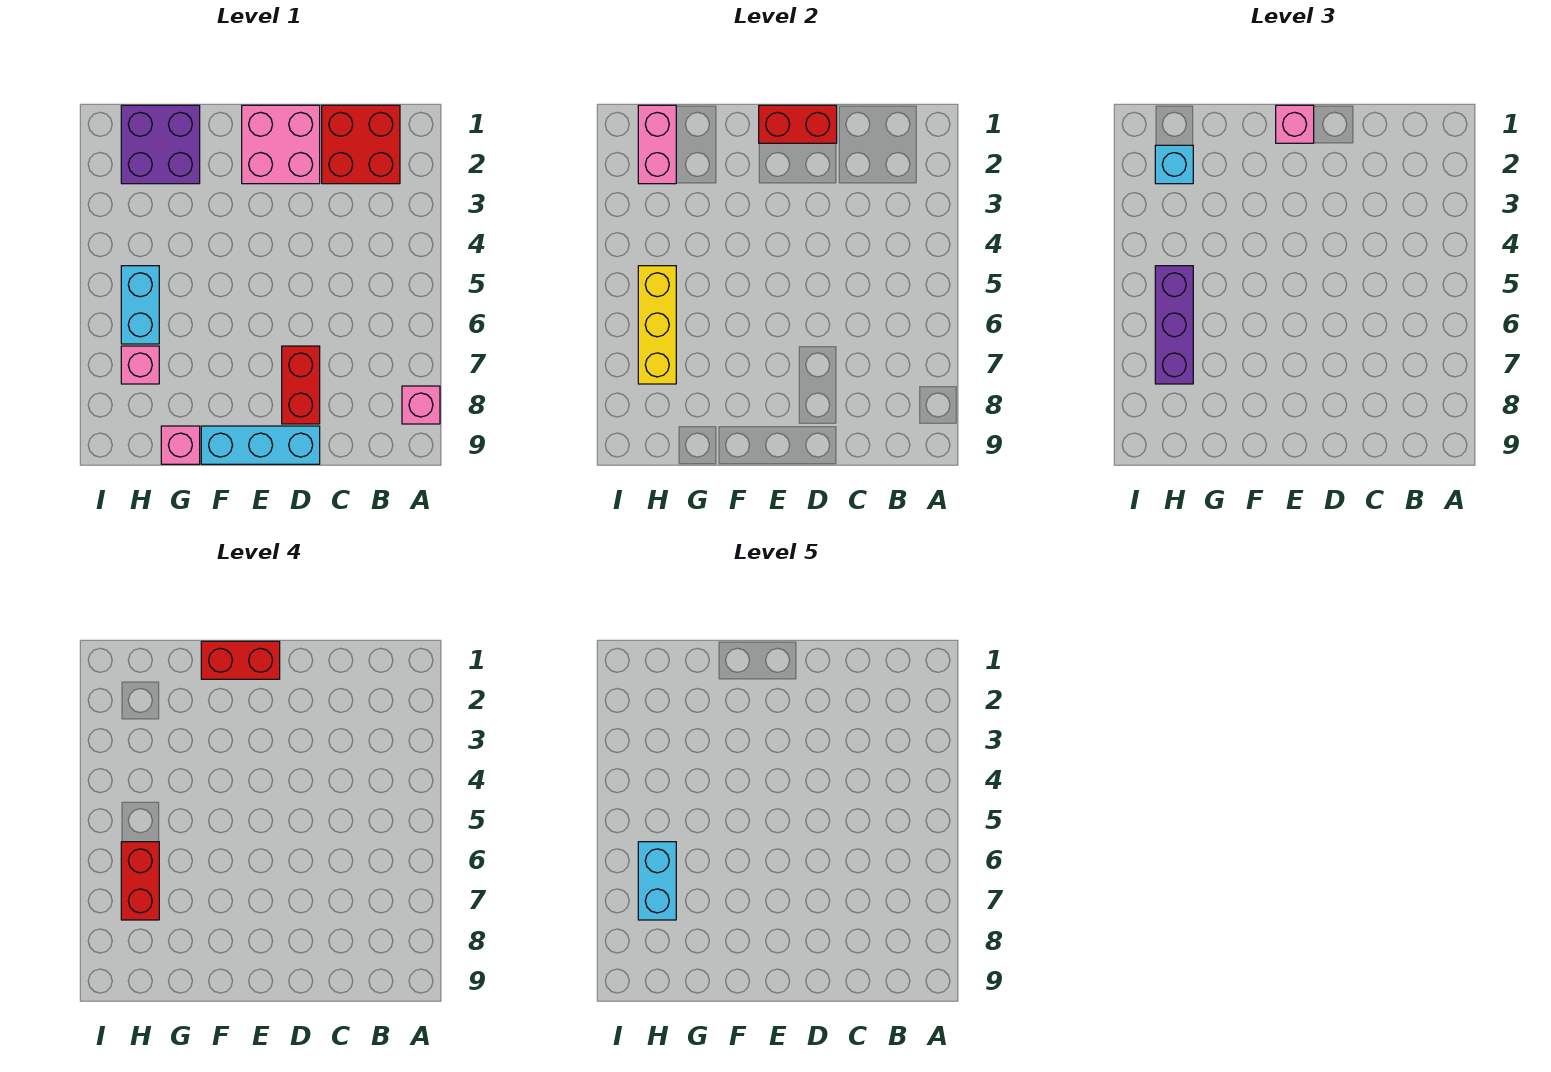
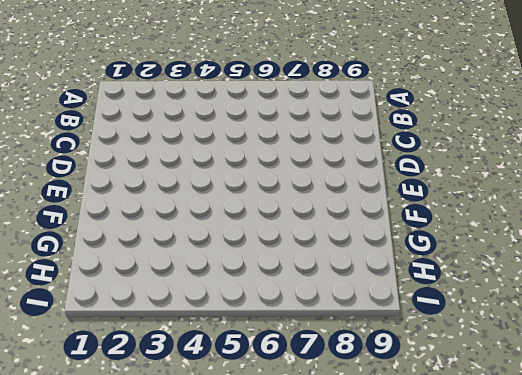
none -> pink brick A8 level 1
none -> red brick B1:C2 level 1
none -> pink brick D1:E2 level 1

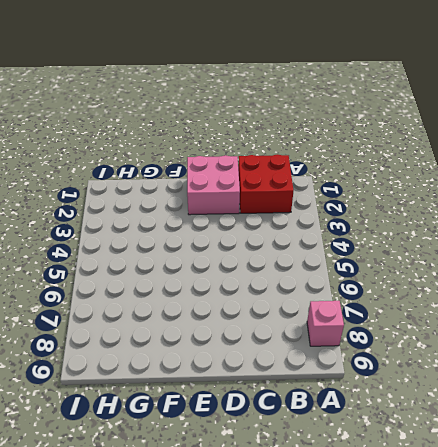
none -> red brick D7:D8 level 1
none -> cyan brick D9:F9 level 1
none -> purple brick G1:H2 level 1

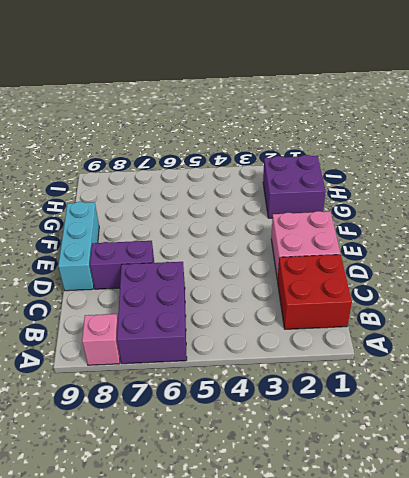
purple brick A6:C7 level 1 -> none
purple brick D7:D8 level 1 -> red brick D7:D8 level 1
none -> pink brick G9 level 1
none -> cyan brick H5:H6 level 1
none -> pink brick H7 level 1

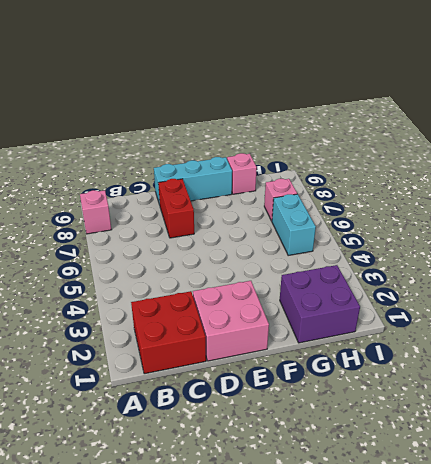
none -> red brick D1:E1 level 2
none -> pink brick H1:H2 level 2
none -> yellow brick H5:H7 level 2

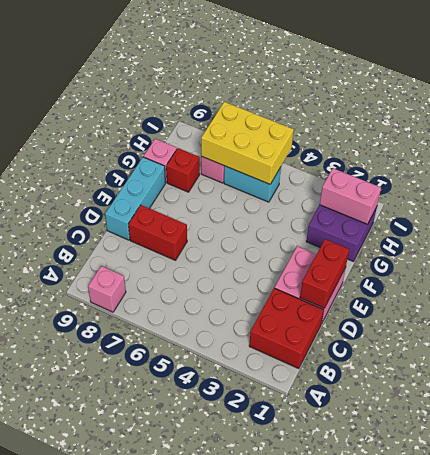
red brick G8 level 1 -> none
yellow brick H5:I7 level 2 -> yellow brick H5:H7 level 2
none -> pink brick E1 level 3
none -> cyan brick H2 level 3
none -> purple brick H5:H7 level 3

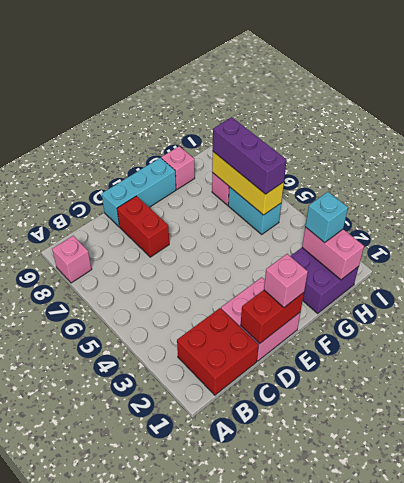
none -> red brick E1:F1 level 4
none -> red brick H6:H7 level 4
none -> cyan brick H6:H7 level 5

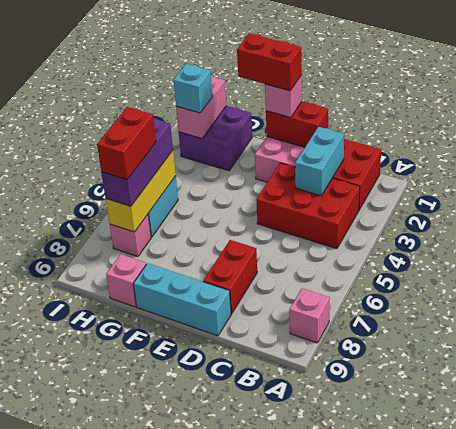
red brick B3:D4 level 1 -> none
cyan brick C2:C3 level 2 -> cyan brick H6:H7 level 5

